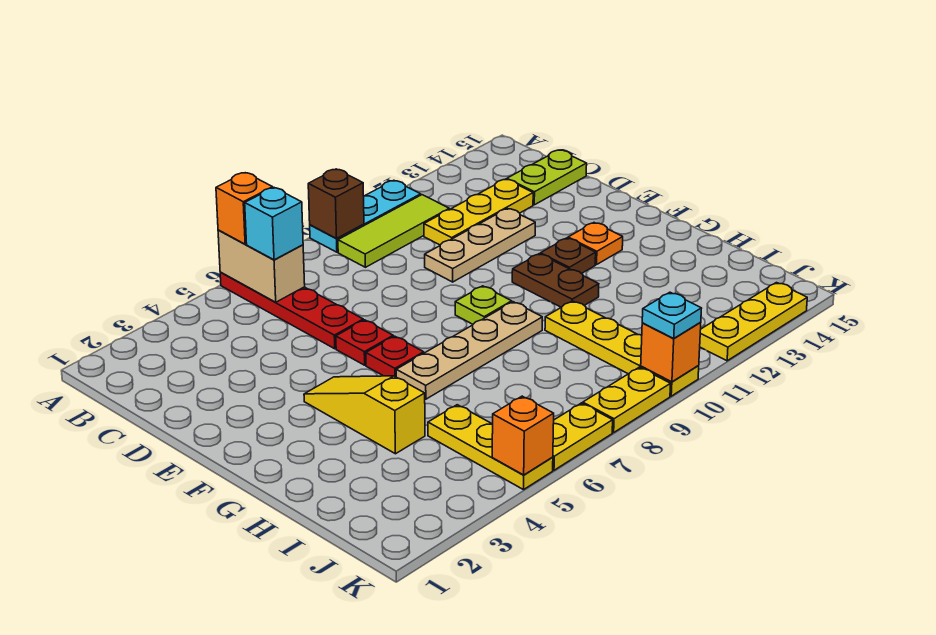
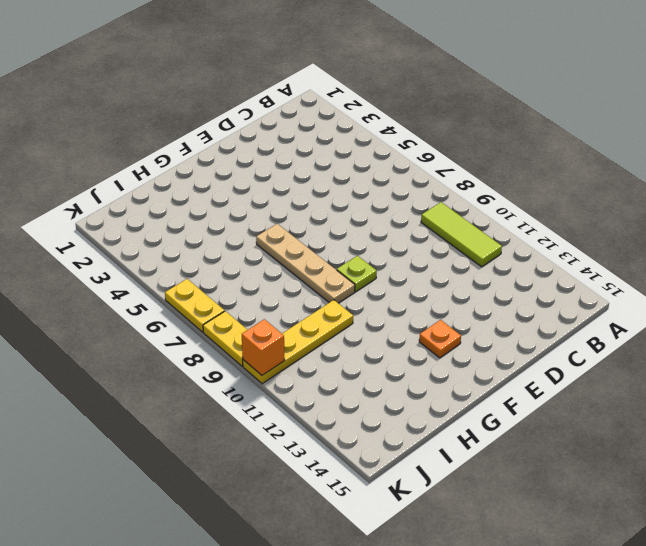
none -> red plate A6:D6 level 1
none -> cyan plate A9:A11 level 1
none -> yellow plate C11:C13 level 1

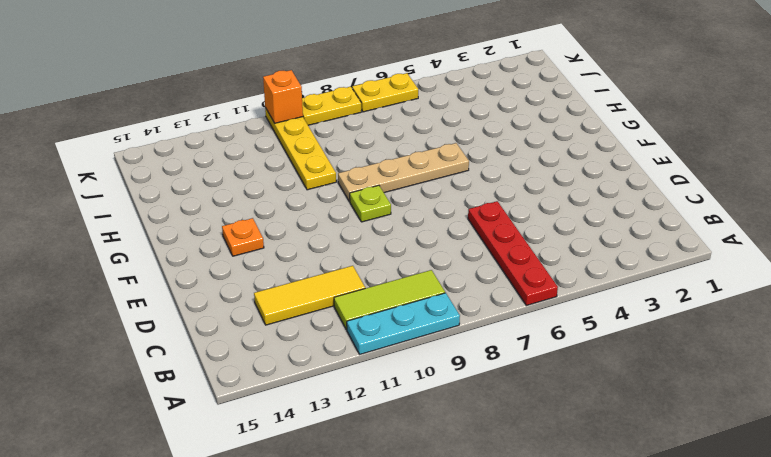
yellow tile C11:C13 level 1 -> yellow plate C11:C13 level 1
none -> lime plate C14:C15 level 1
none -> tan plate D10:D12 level 1
none -> red plate E6 level 1

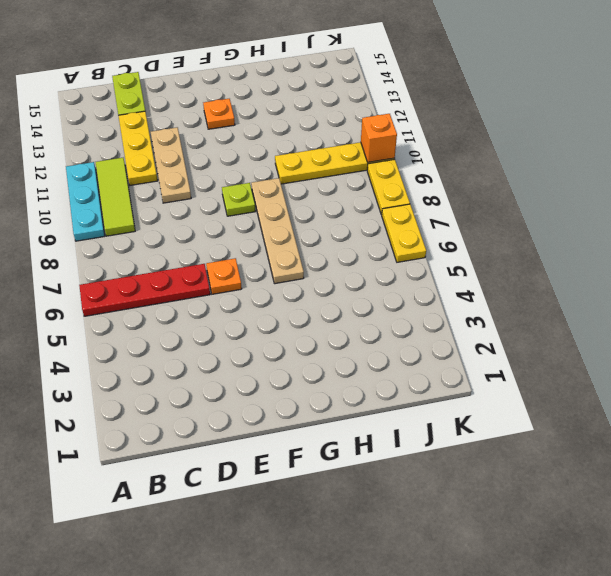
orange plate E6 level 1 -> red plate E6 level 1
none -> yellow slope F4:H4 level 1 top H
none -> red plate F6 level 1
none -> brown plate F11:G11 level 1

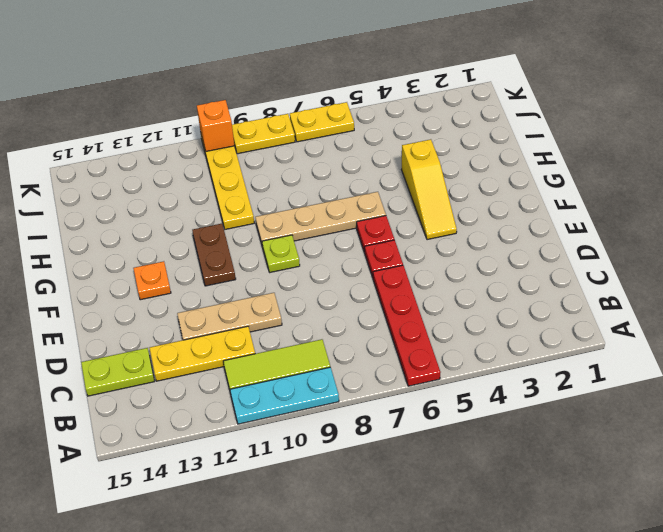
none -> brown plate F12 level 1
none -> yellow plate I5:K5 level 1
none -> yellow plate K12:K14 level 1

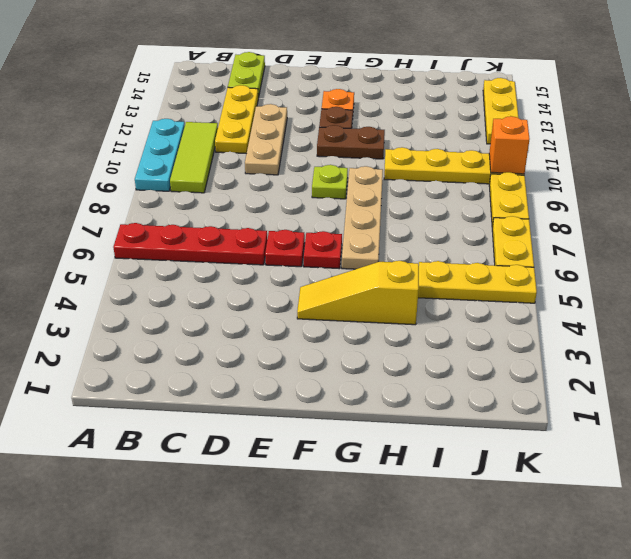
none -> tan brick A6:B6 level 2
none -> brown brick A9 level 2
none -> orange brick K5 level 2

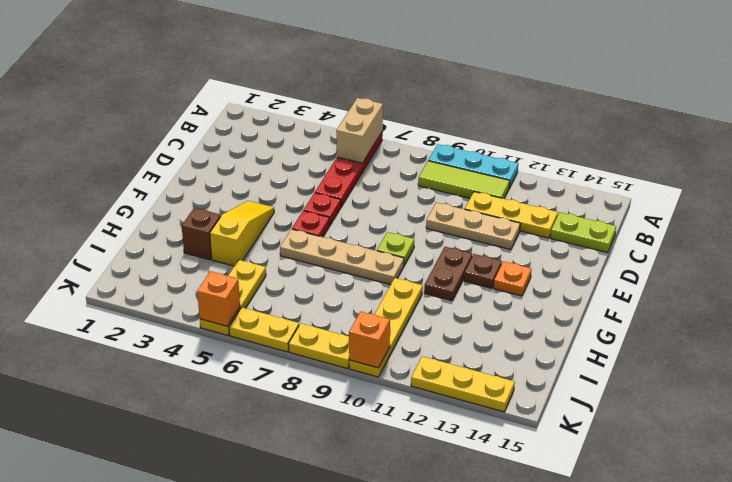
brown brick H3 level 1 -> brown brick A9 level 2
none -> orange brick A6 level 3
none -> cyan brick B6 level 3
none -> cyan plate K10 level 3

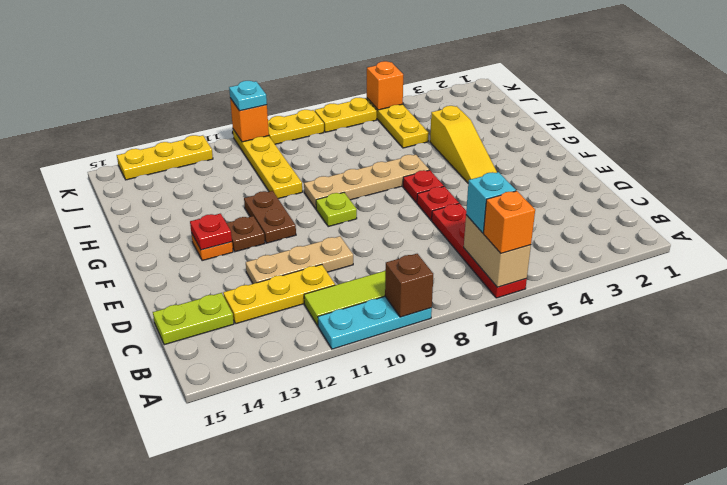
red plate F13 level 2 -> none

